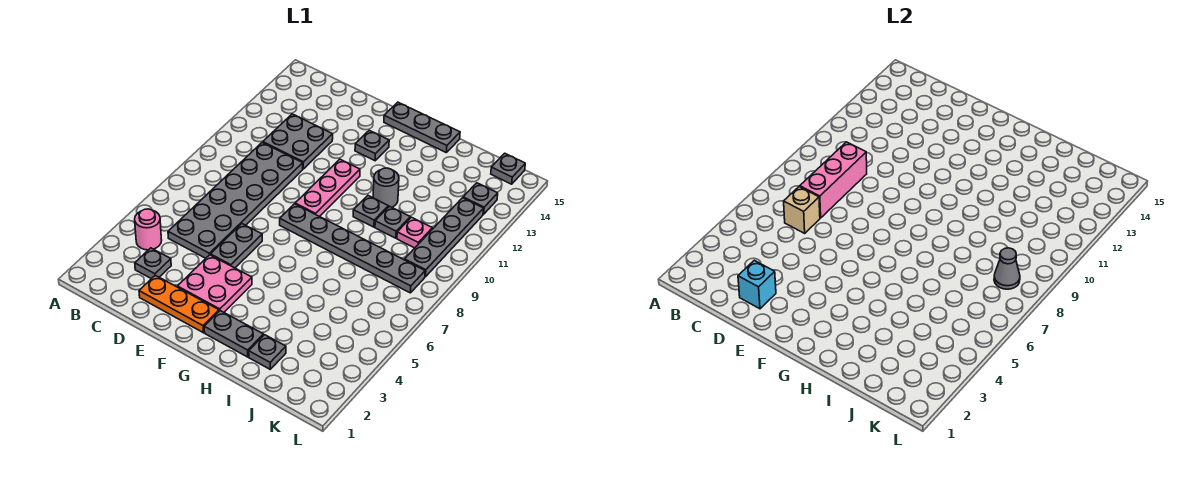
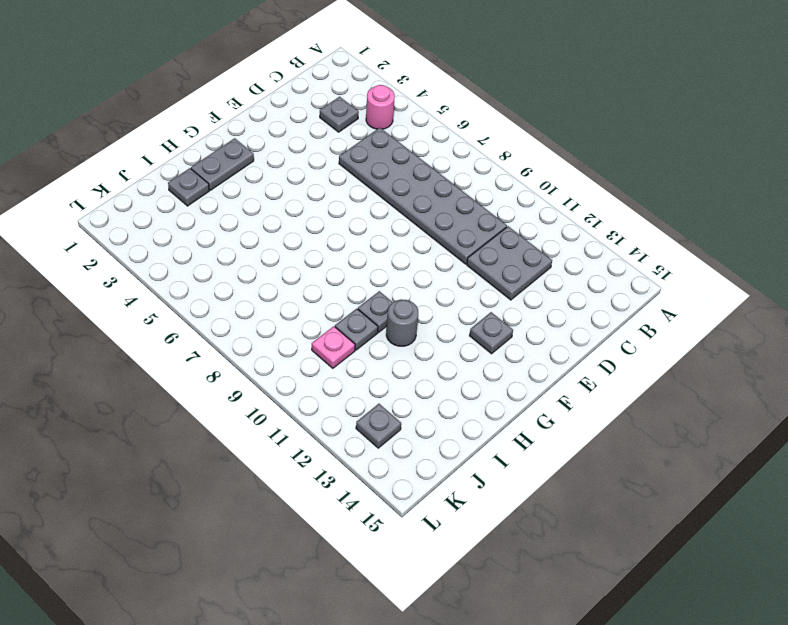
none -> orange plate D2:F2 level 1
none -> pink plate E3:F4 level 1
none -> grey plate E5:E6 level 1

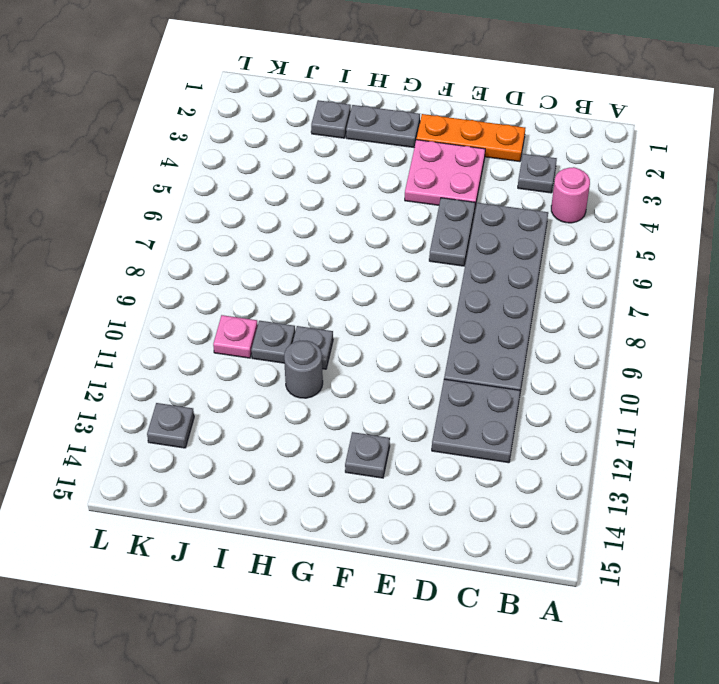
none -> grey plate F8:K8 level 1
none -> pink plate F9:F11 level 1
none -> grey plate F15:H15 level 1

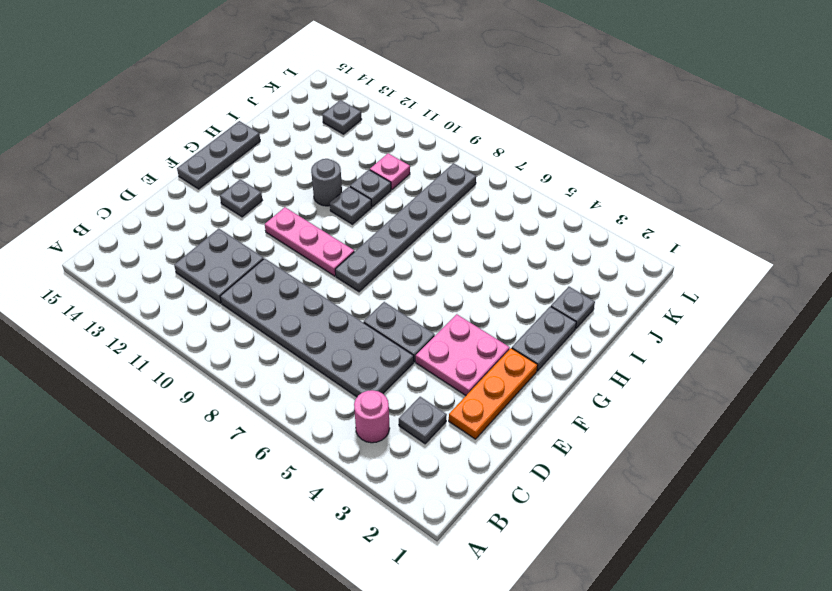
none -> grey plate K9:K12 level 1
none -> grey plate K15 level 1
none -> tan brick C6 level 2

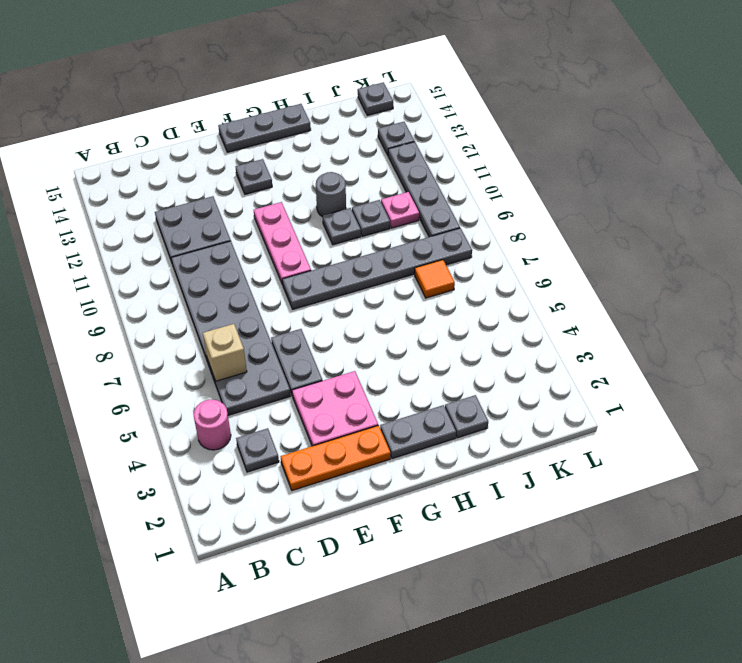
orange tile J7 level 1 -> none
none -> pink brick C7:C9 level 2
none -> cyan brick D2 level 2
none -> grey cone K8 level 2

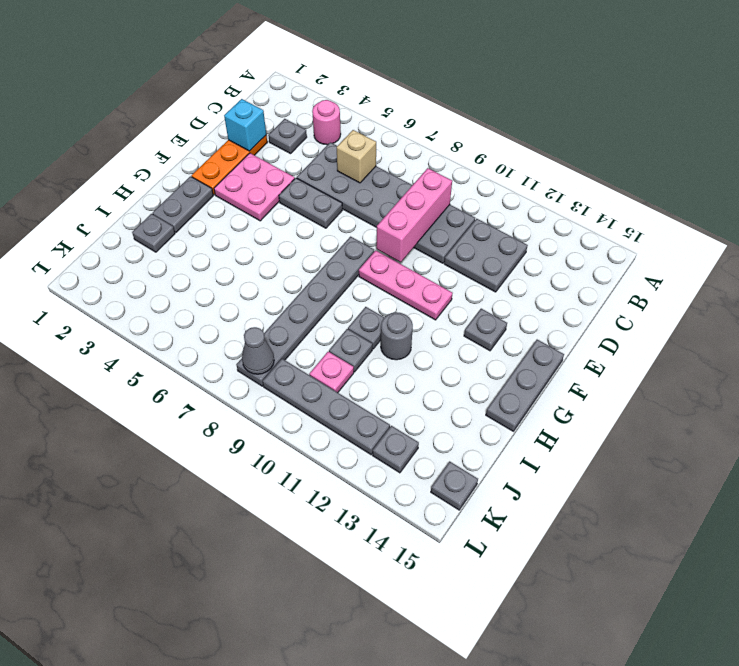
pink brick C9:E9 level 2 -> pink brick C7:C9 level 2

